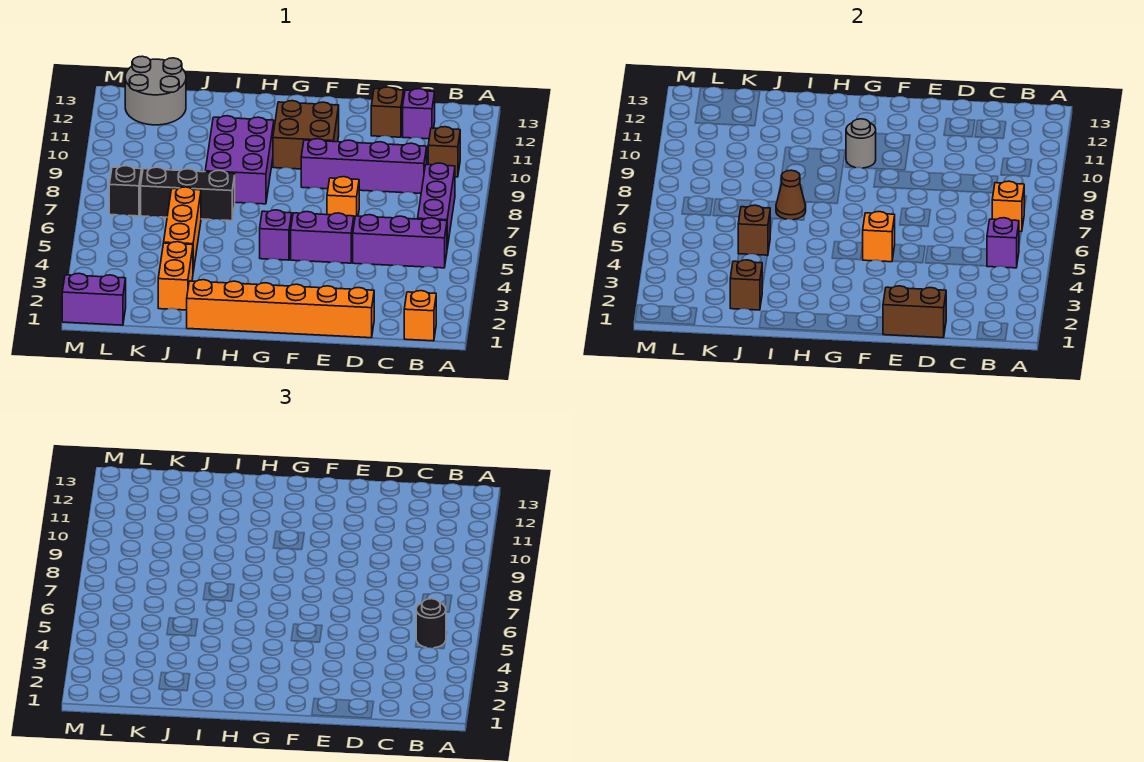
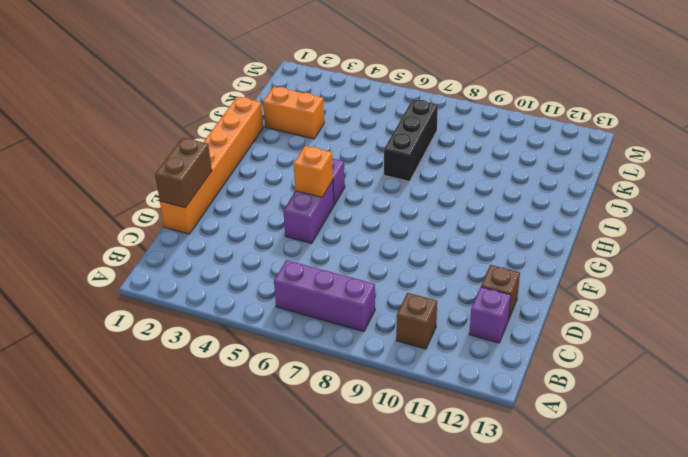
none -> orange brick B1 level 1
none -> purple brick B5:D5 level 1
none -> purple brick C9:F9 level 1

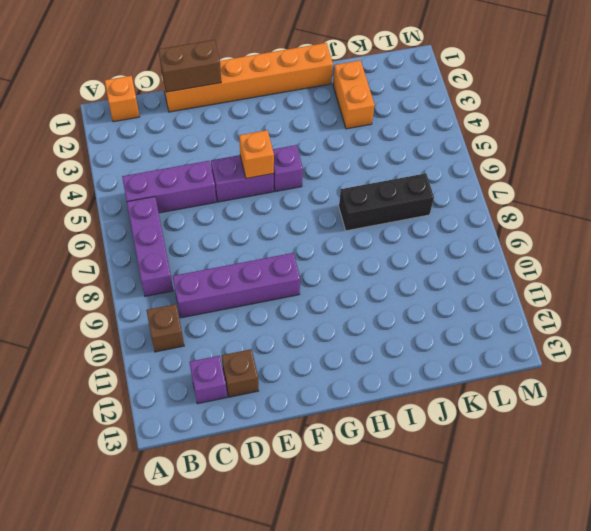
none -> orange brick E7 level 1
none -> brown brick F10:G11 level 1
none -> purple brick H8:I10 level 1

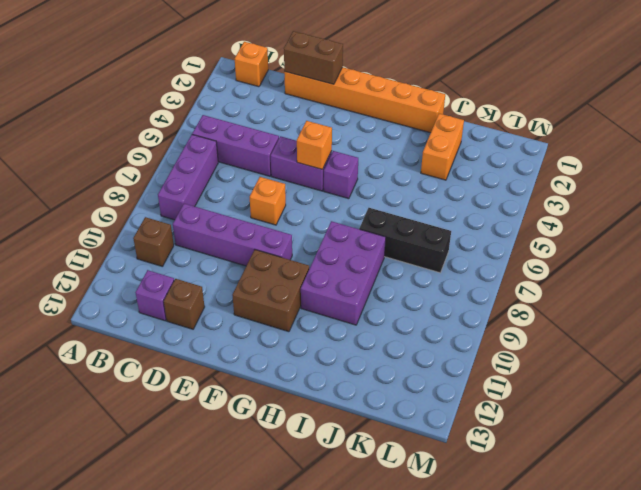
none -> orange brick J4:J6 level 1
none -> grey round brick K12:L13 level 1
none -> purple brick L1:M1 level 1

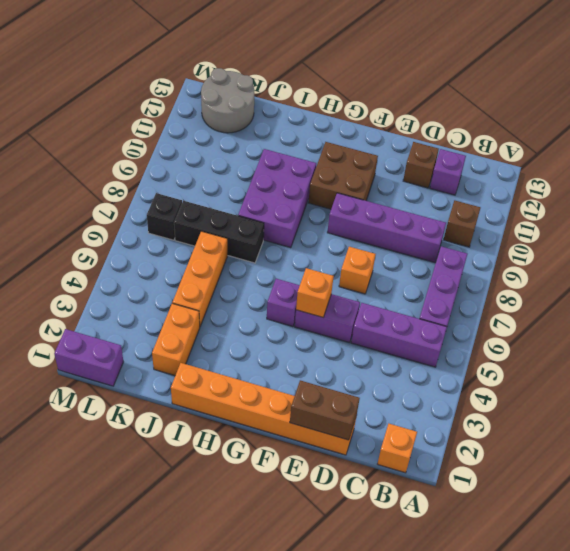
none -> purple brick B5 level 2
none -> orange brick B7 level 2
none -> grey round brick G10 level 2

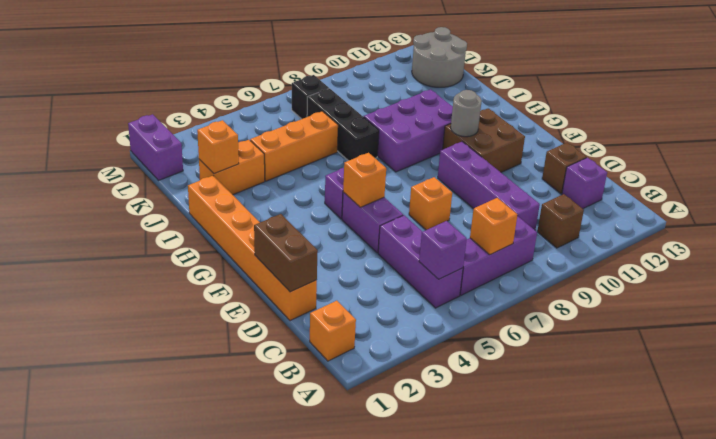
orange brick J2 level 2 -> brown brick J2 level 2
none -> brown cone I7 level 2
none -> brown brick J5 level 2
none -> black round brick B5 level 3

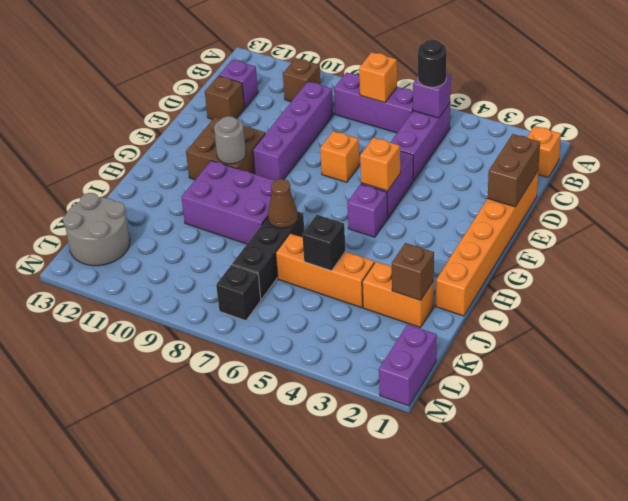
black brick J5 level 2 -> brown brick J5 level 2

